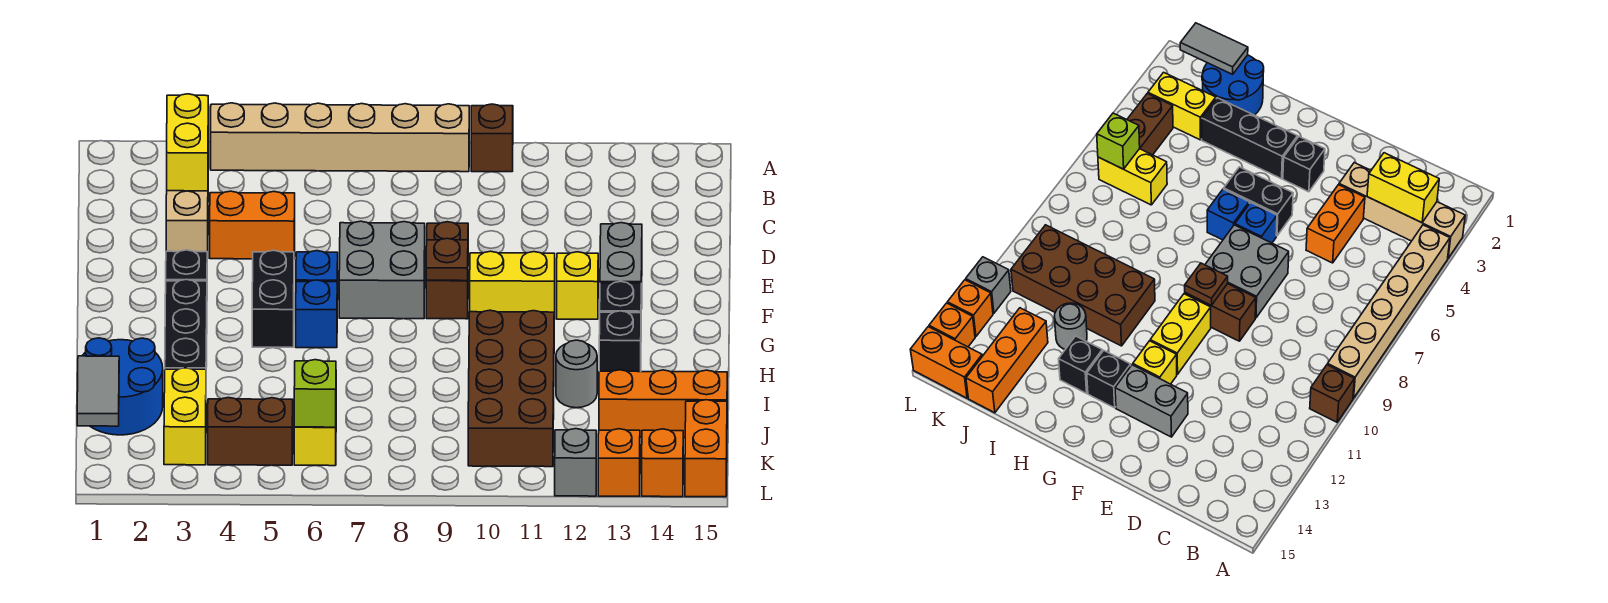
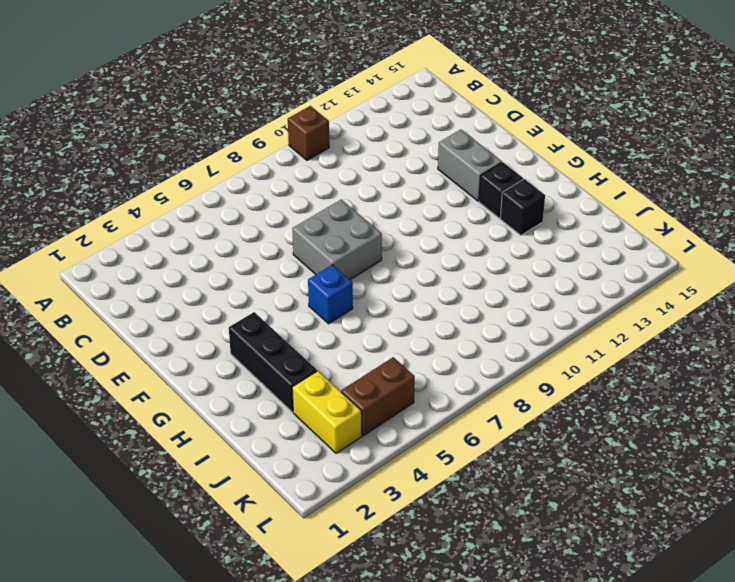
none -> tan brick A3:D3 level 1
none -> tan brick A4:A9 level 1
none -> orange brick D4:D5 level 1
none -> brown brick E9:F9 level 1

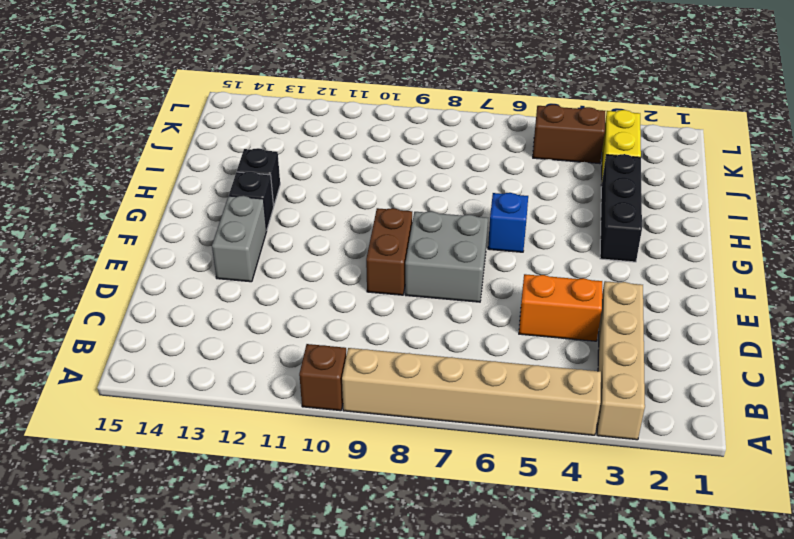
none -> black brick F3 level 1
none -> black brick F5:G5 level 1
none -> blue brick F6 level 1
none -> yellow brick F10:F11 level 1

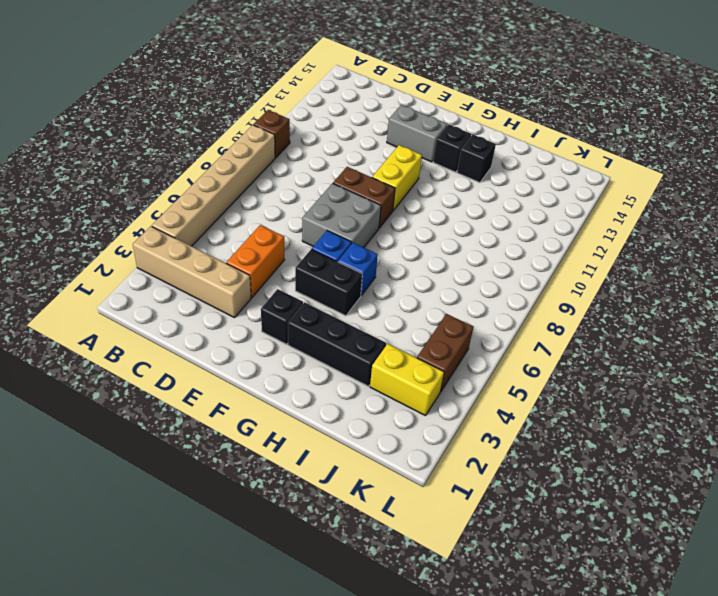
none -> yellow brick F12 level 1
none -> brown brick H10:K11 level 1
none -> blue round brick I1:J2 level 1
none -> grey round brick I12 level 1

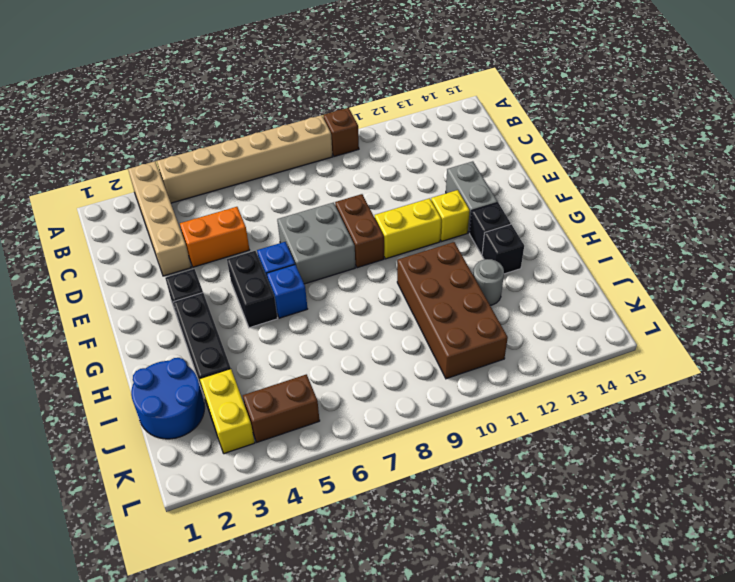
none -> yellow brick J6:K6 level 1
none -> orange brick J13:J15 level 1
none -> orange brick K15:L15 level 1
none -> grey brick L12 level 1

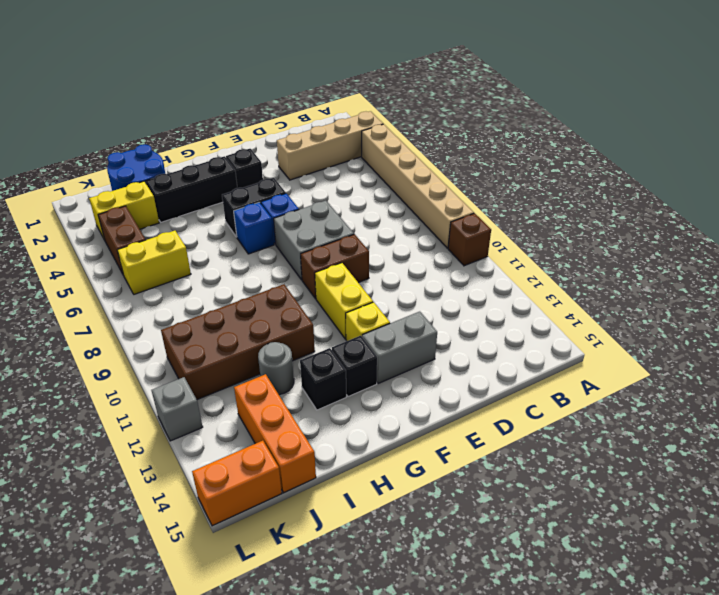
none -> orange brick D4:D5 level 1
none -> orange brick L13 level 1
none -> orange brick L14 level 1
none -> yellow brick B3:C3 level 2

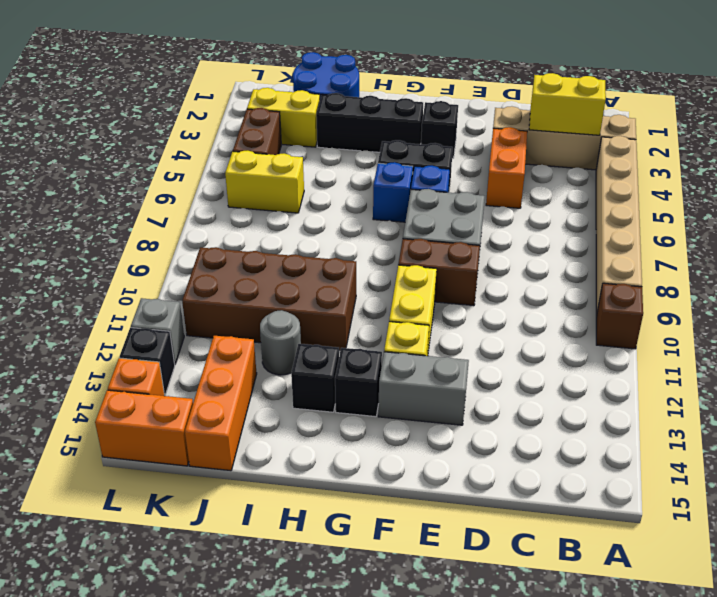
black brick L13 level 1 -> orange brick L13 level 1
none -> brown plate F9 level 2
none -> grey tile J1:K1 level 2
none -> lime brick K6 level 2

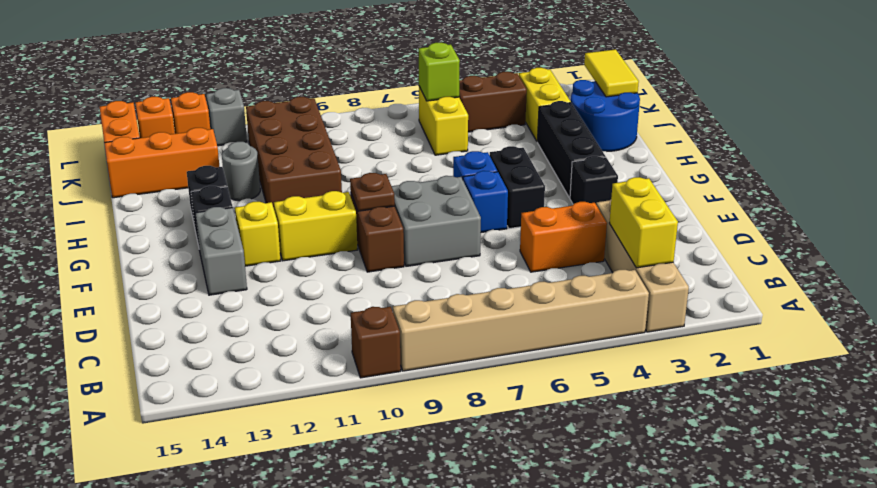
yellow tile J1:K1 level 2 -> grey tile J1:K1 level 2

